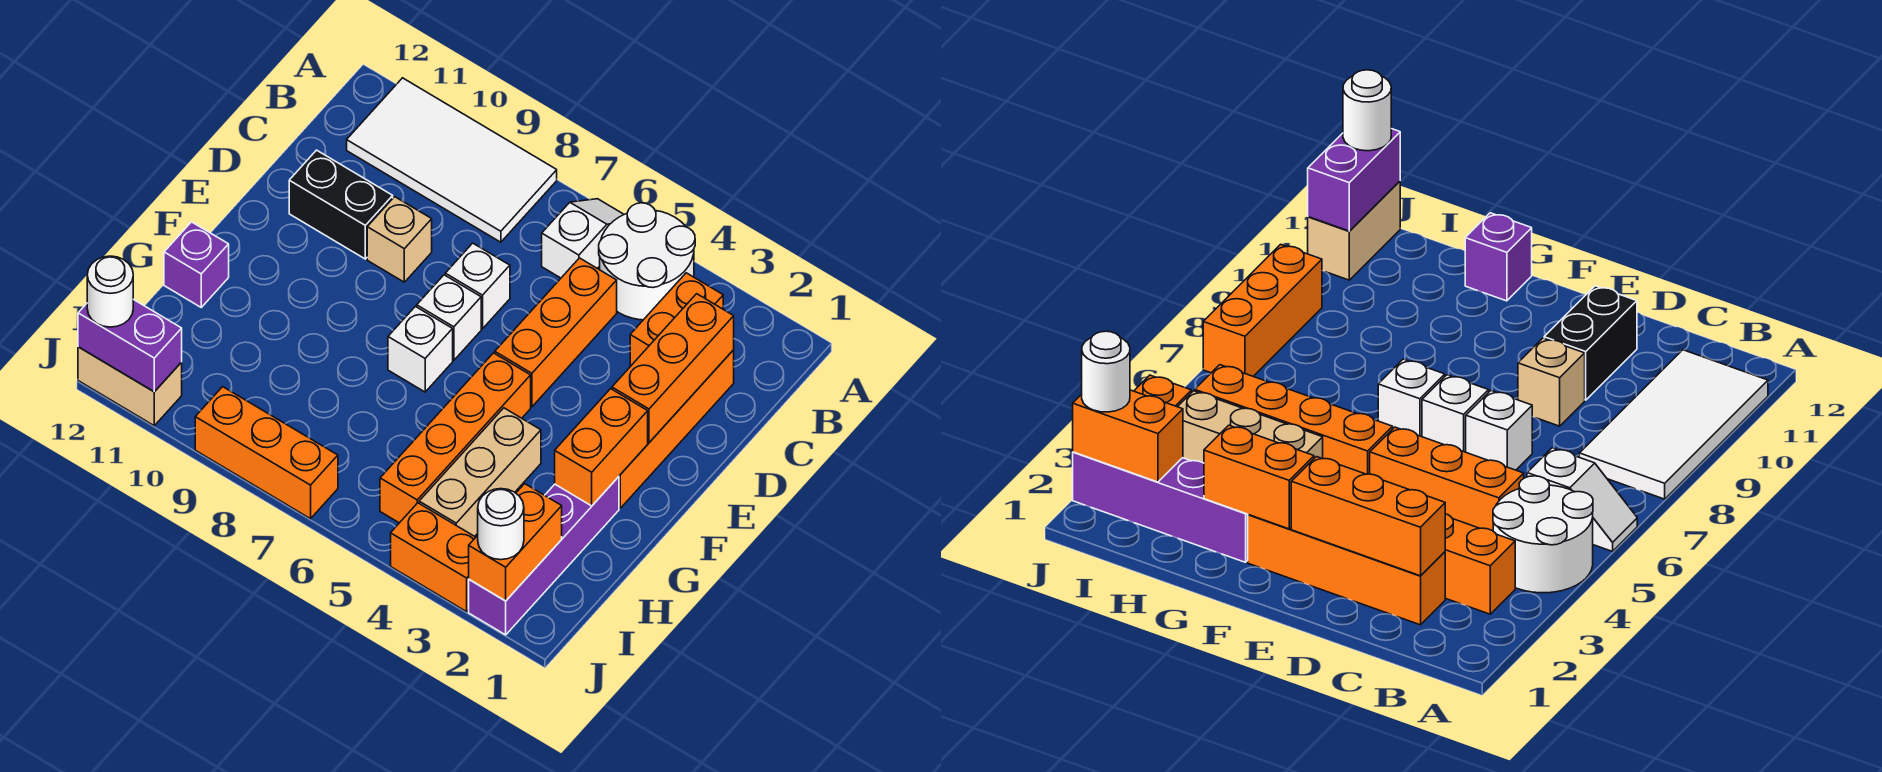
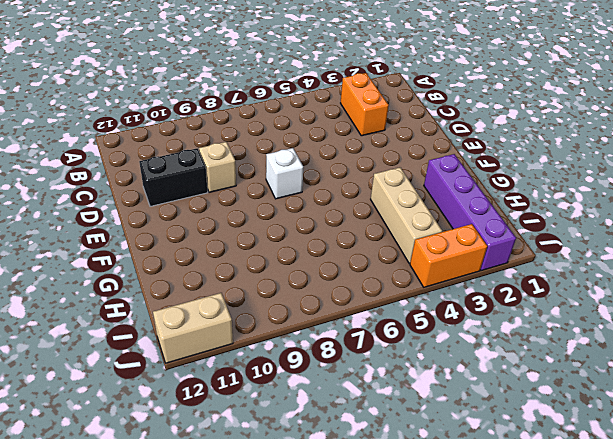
none -> white round brick A4:B5 level 1
none -> white slope A6:B6 level 1 top B
none -> white tile A8:B11 level 1

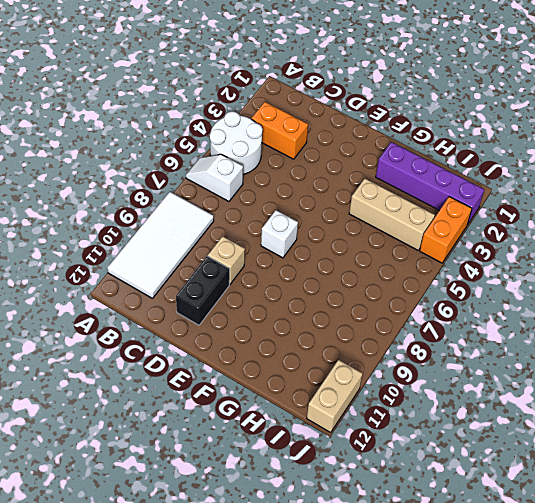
none -> orange brick C2:F2 level 1
none -> orange brick C5:E5 level 1
none -> white brick D7 level 1

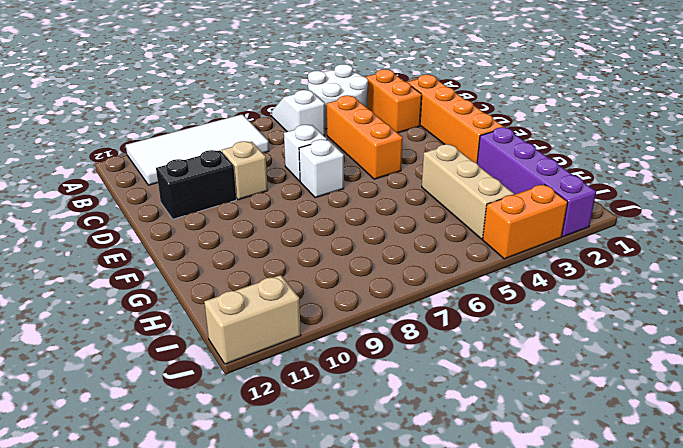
none -> orange brick F5:I5 level 1
none -> white brick F7 level 1
none -> purple brick G12 level 1

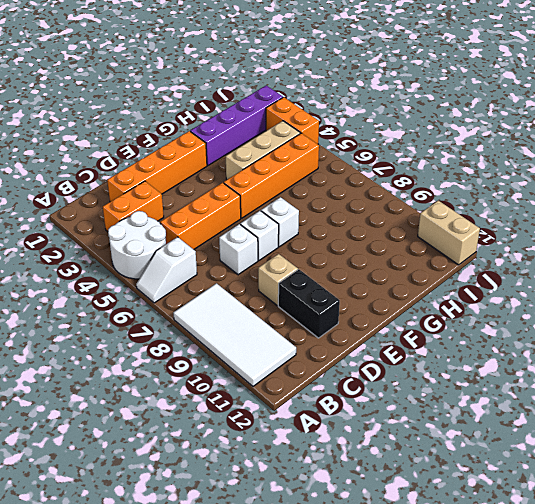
none -> purple brick G12 level 1
none -> orange brick J7:J9 level 1
none -> orange brick C2:E2 level 2

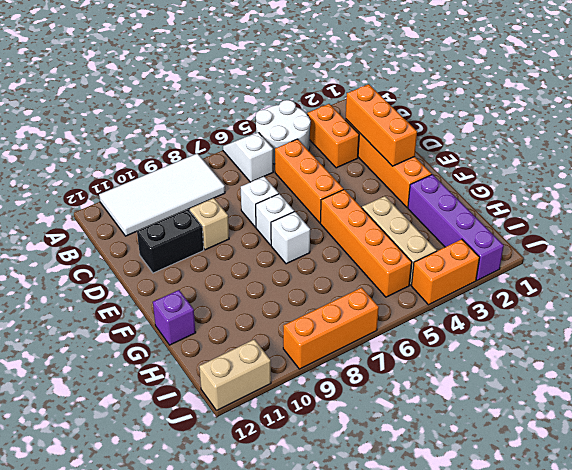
none -> orange brick F2:G2 level 2
none -> orange brick I2:J2 level 2
none -> purple brick J11:J12 level 2

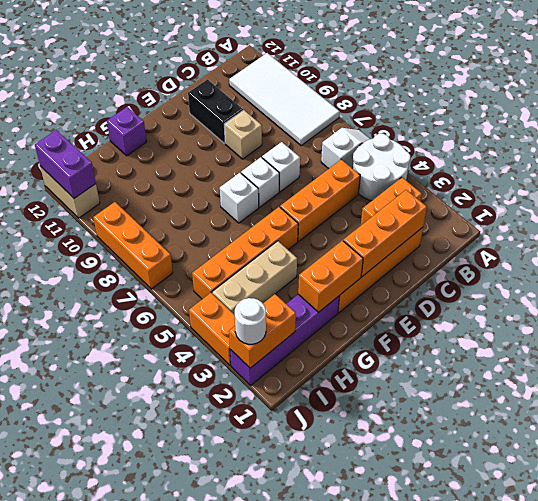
none -> white round brick J12 level 3

